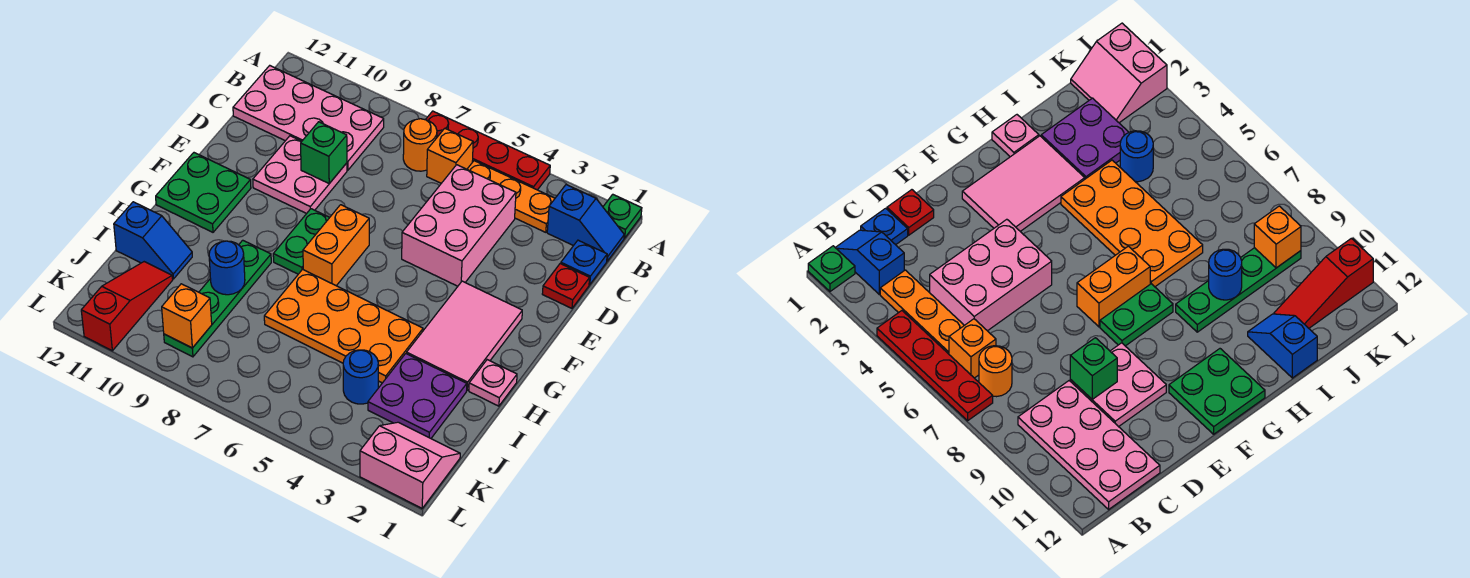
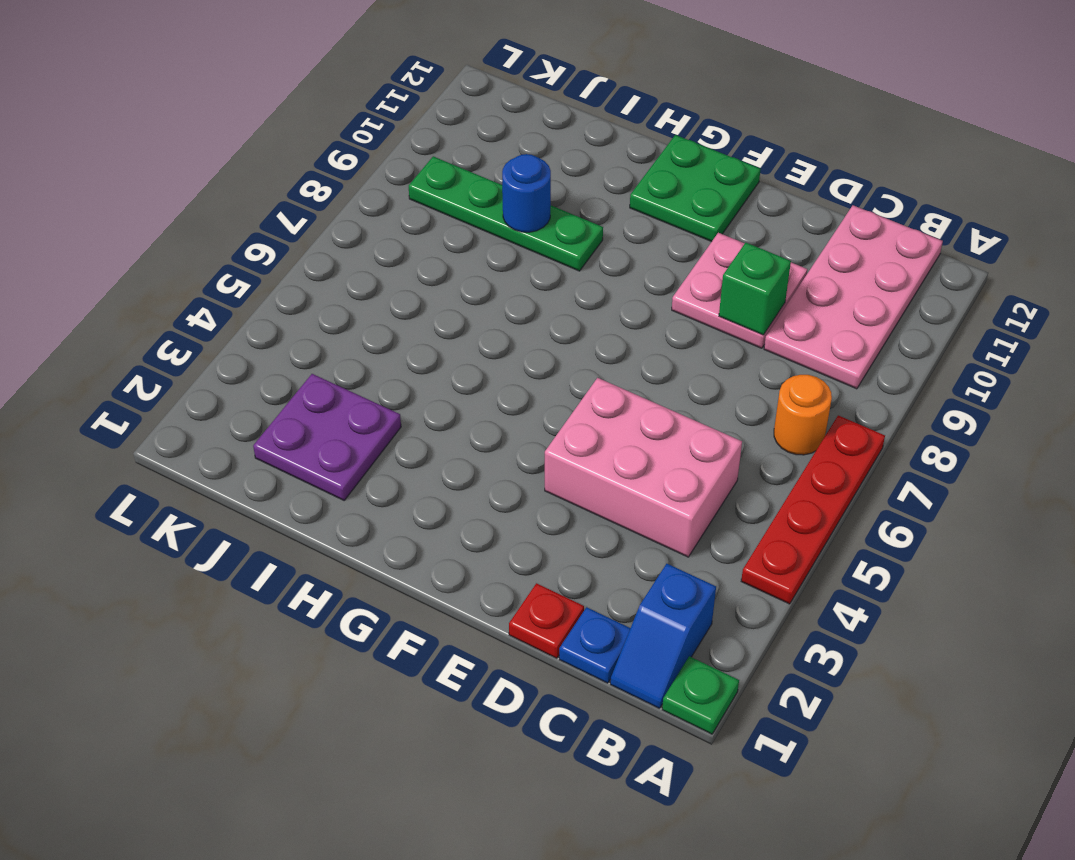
none -> orange plate B3:B5 level 1
none -> orange brick B6 level 1
none -> pink tile F2:H3 level 1

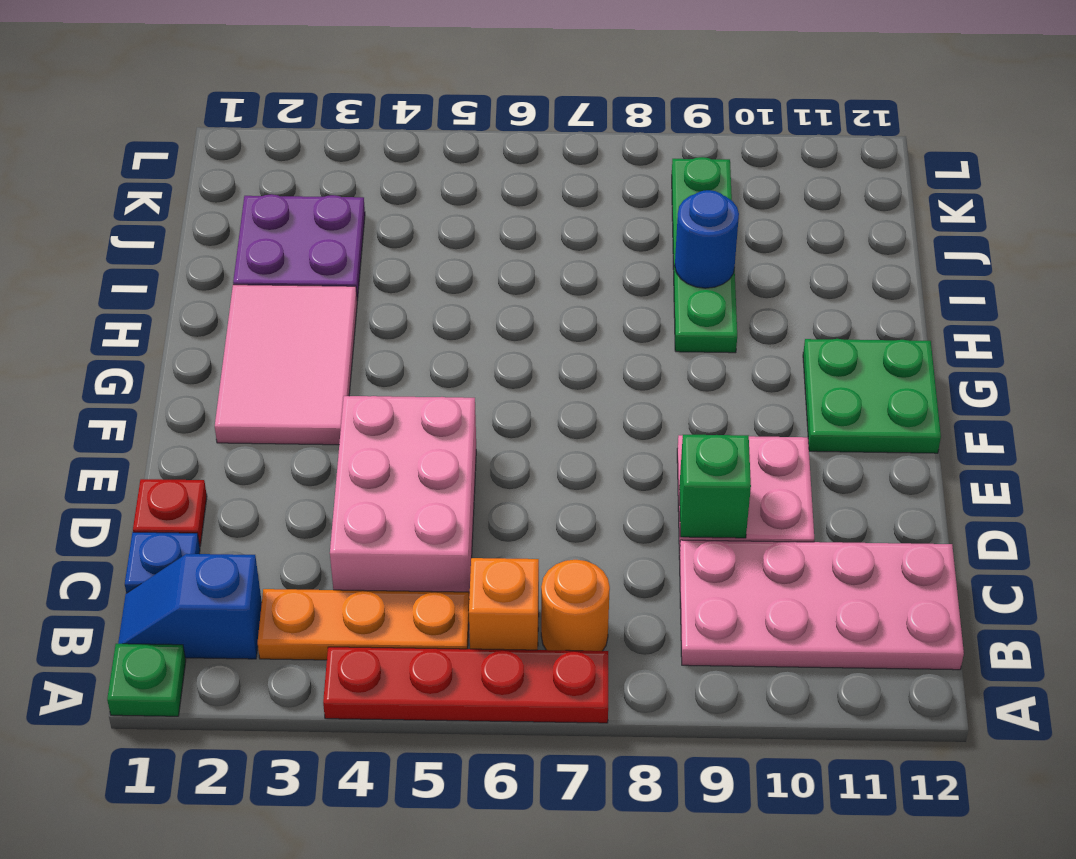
none -> orange brick F7:G7 level 1
none -> green plate F8:G8 level 1
none -> pink plate H1 level 1

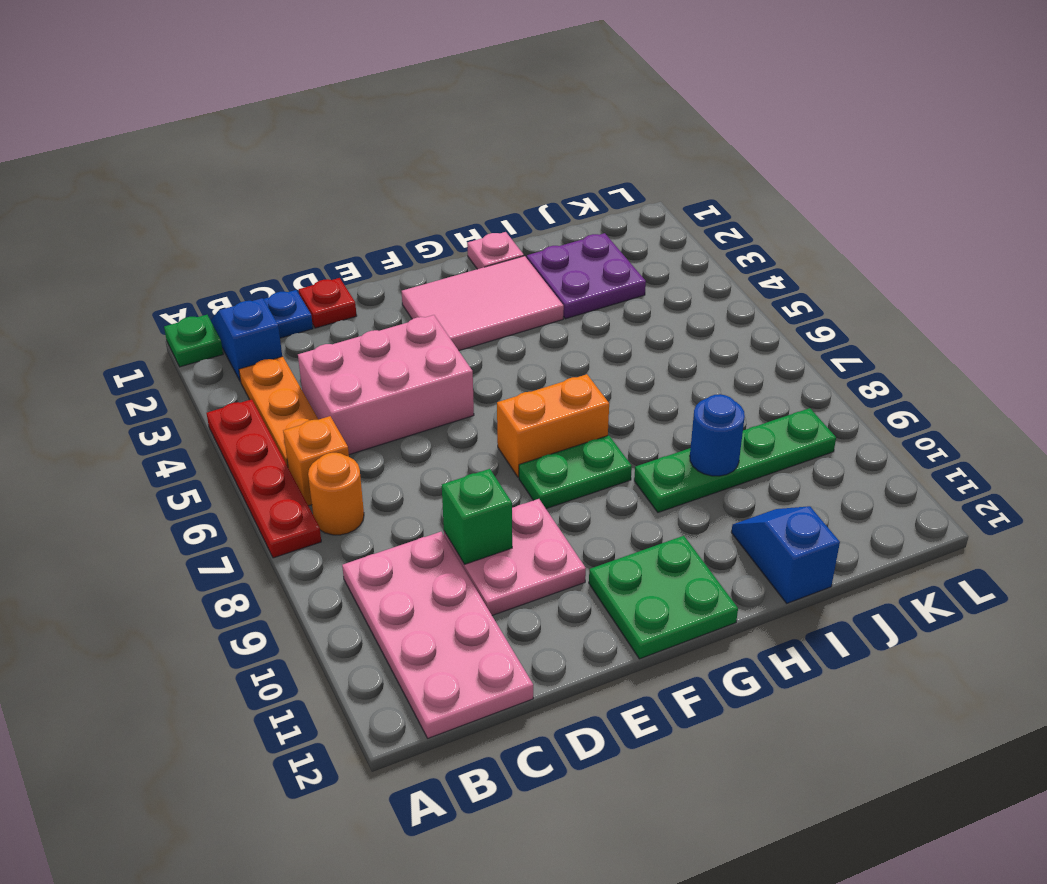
none -> orange plate H4:I7 level 1
none -> blue round brick J4 level 1
none -> red slope J11:L11 level 1 top L

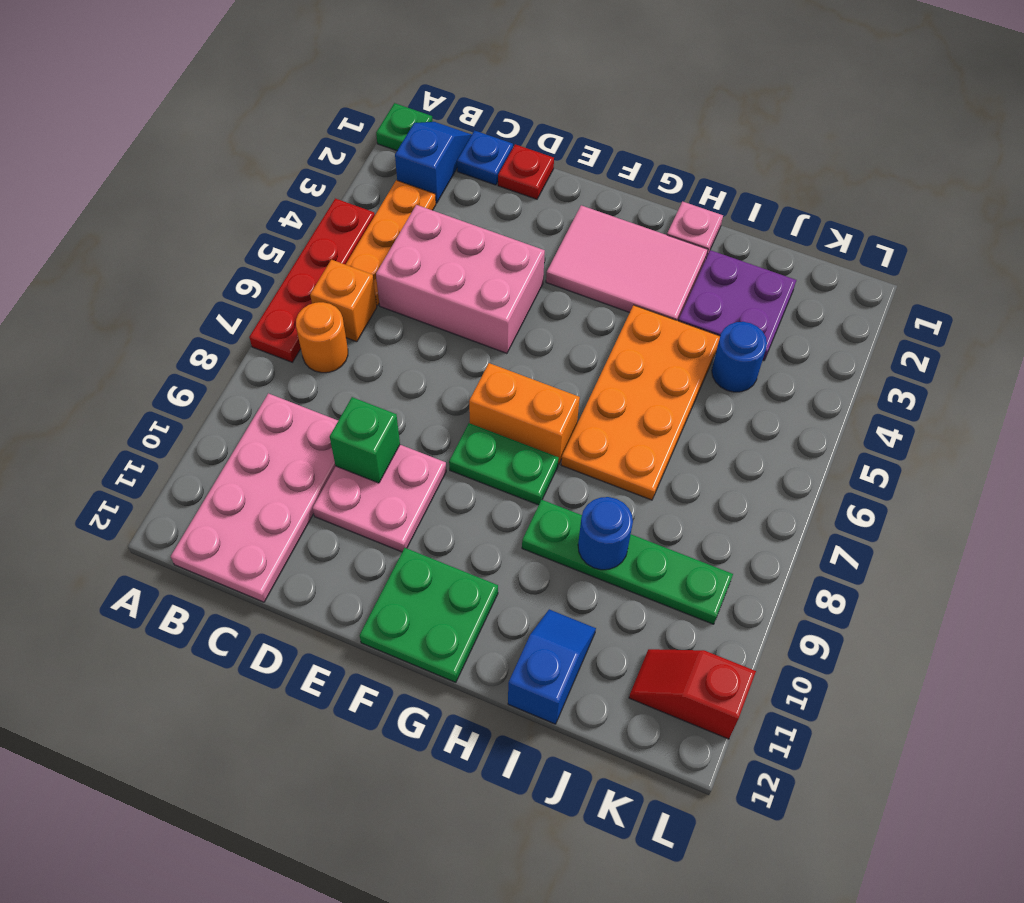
red slope K11:L11 level 1 top L -> red slope J11:L11 level 1 top L
none -> pink slope K1:L2 level 1 top L
none -> orange brick K9 level 2

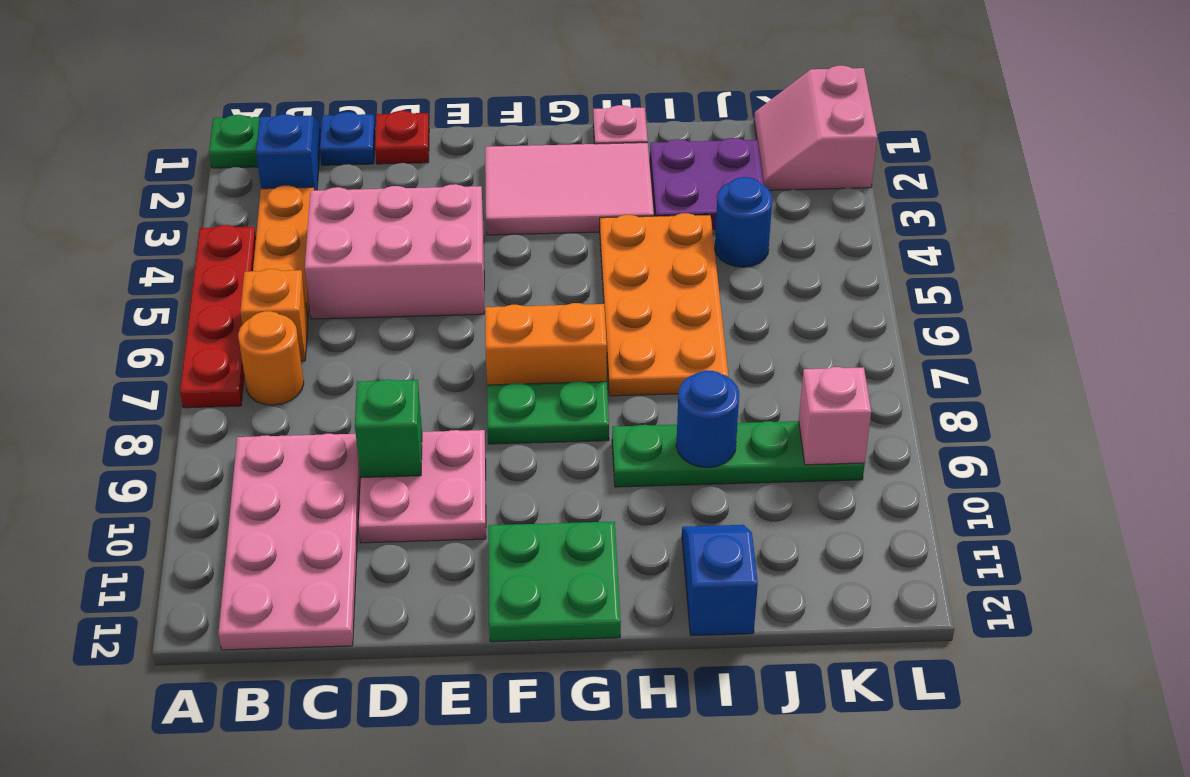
pink brick K9 level 2 -> orange brick K9 level 2
none -> red slope J11:L11 level 1 top L

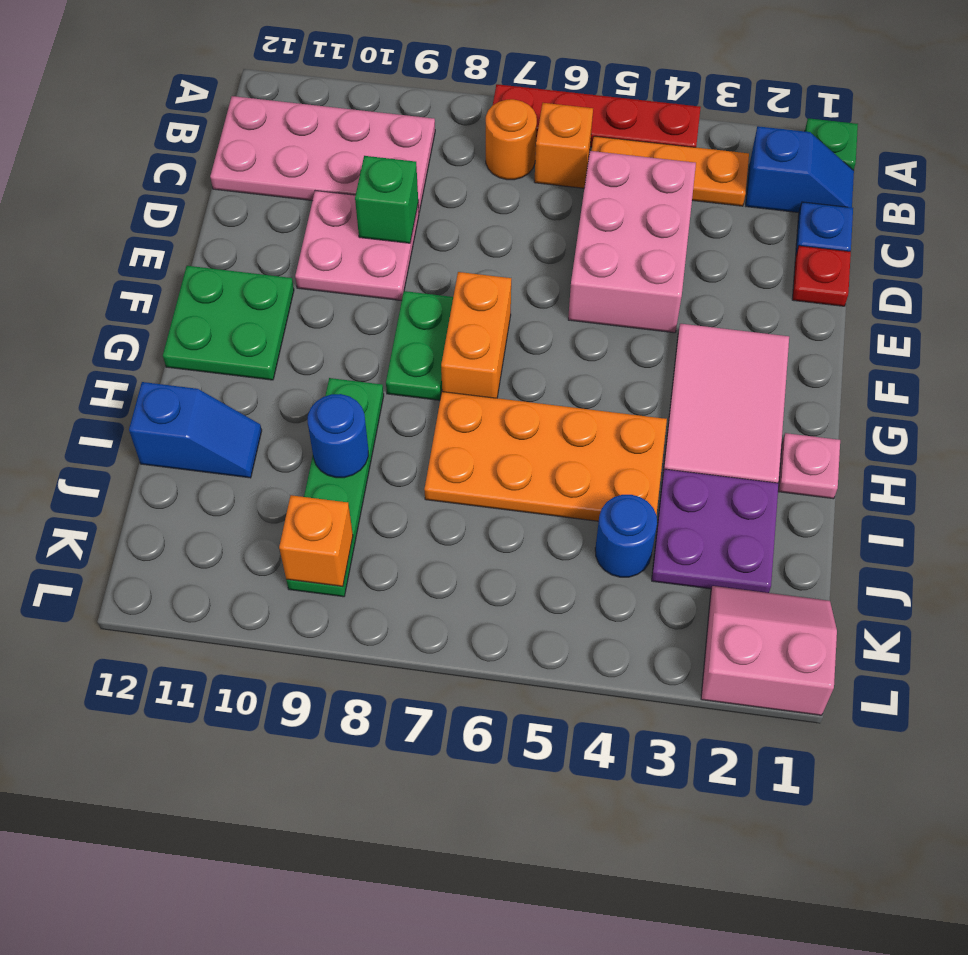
none -> red slope J11:L11 level 1 top L

